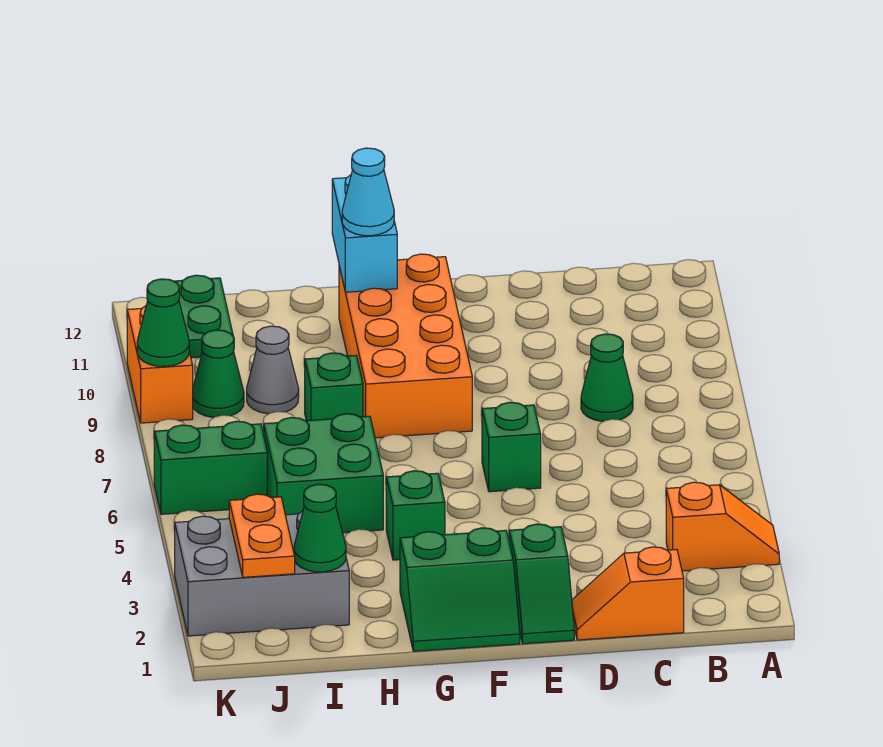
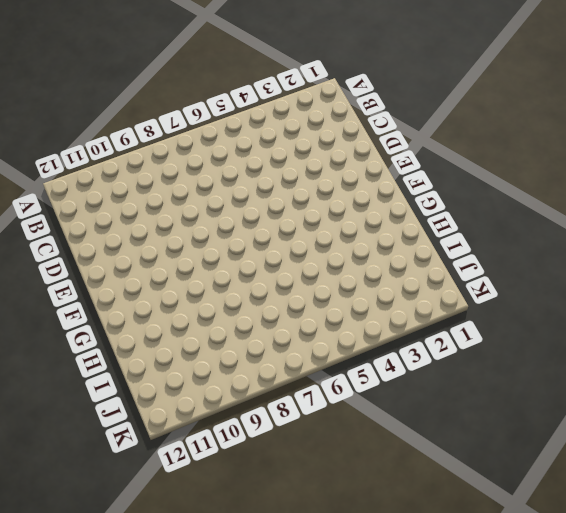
none -> orange slope A3:B3 level 1 top B
none -> orange slope C1:D1 level 1 top C
none -> green cone C8 level 1

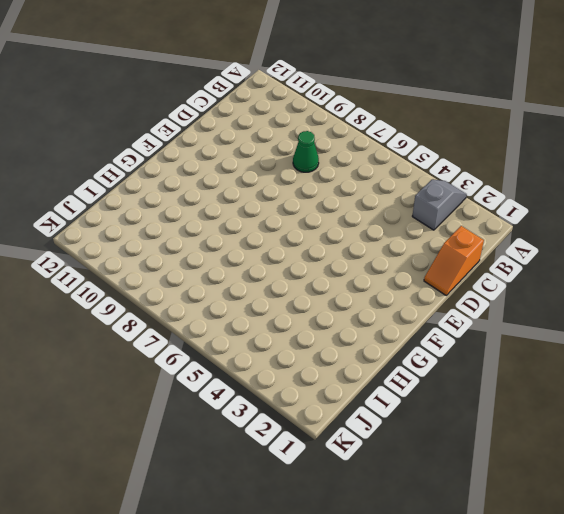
grey slope A3:B3 level 1 top B -> orange slope A3:B3 level 1 top B
none -> green slope E1:E2 level 1 top 2
none -> green brick E6 level 1
none -> green slope F1:G2 level 1 top 2

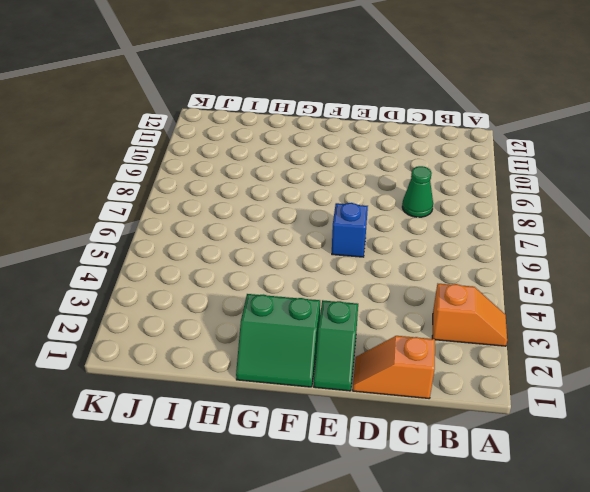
blue brick E6 level 1 -> green brick E6 level 1
none -> orange brick F8:G11 level 1
none -> green brick G4 level 1
none -> green brick H5:I6 level 1

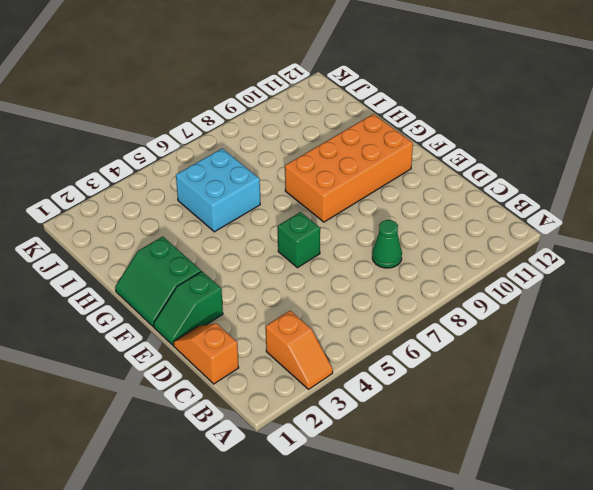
cyan brick H5:I6 level 1 -> green brick H5:I6 level 1
none -> green brick G4 level 1
none -> green brick H8 level 1
none -> grey brick I2:K3 level 1

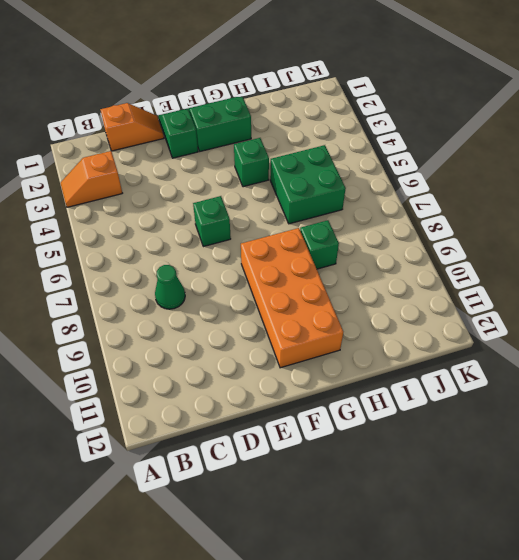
none -> grey brick I2:K3 level 1
none -> grey cone I9 level 1
none -> green brick J6:K6 level 1

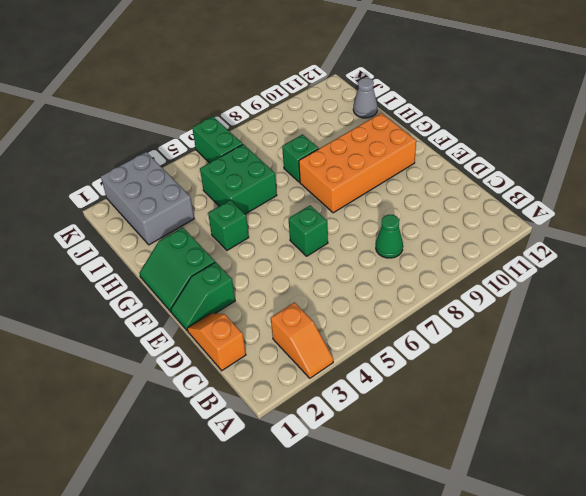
grey cone I12 level 1 -> grey cone I9 level 1
none -> green cone J9 level 1
none -> green plate J11:J12 level 1
none -> orange brick K9:K10 level 1

